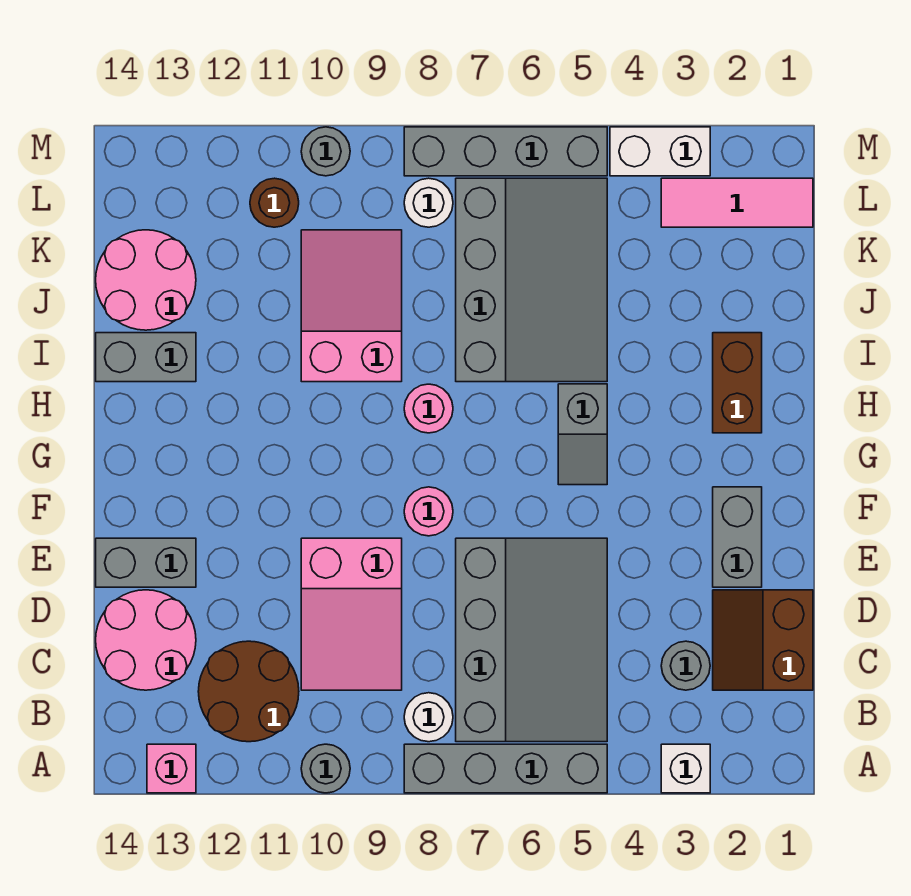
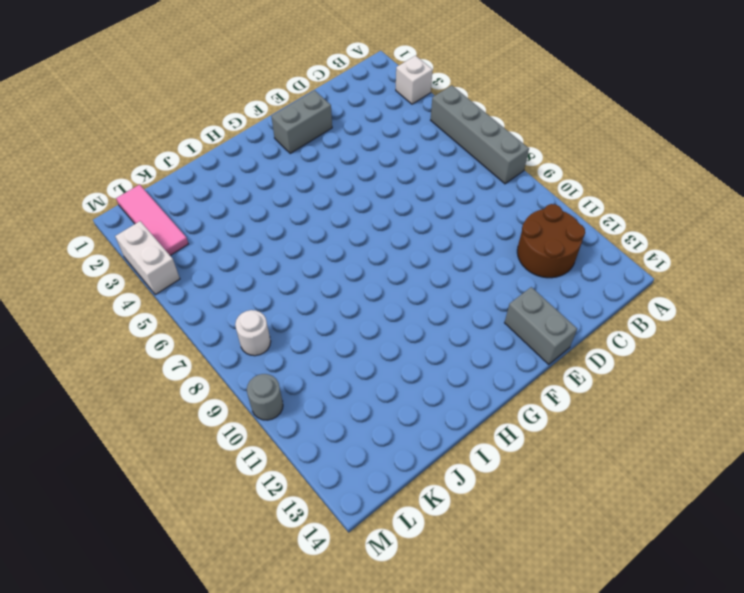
none -> grey round brick A10 level 1
none -> pink brick A13 level 1
none -> grey slope B5:E7 level 1 top 7

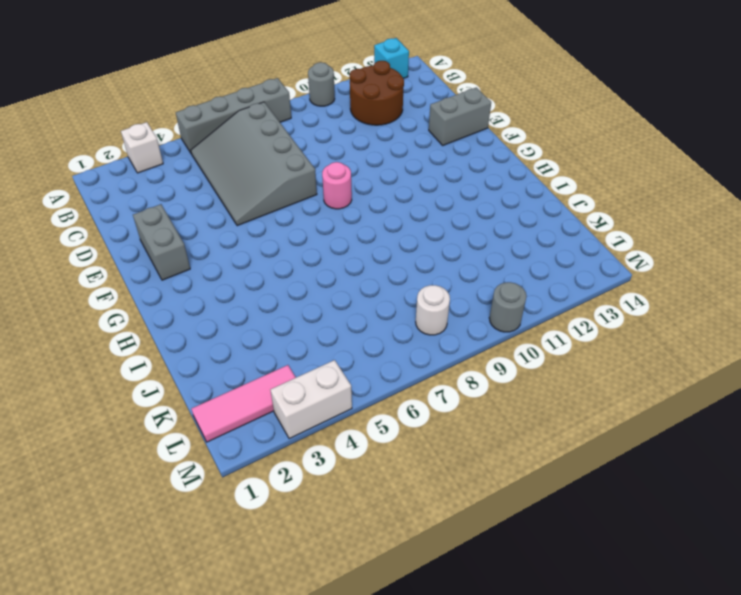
cyan brick A13 level 1 -> pink brick A13 level 1
none -> white round brick B8 level 1
none -> brown slope C1:D2 level 1 top 1
none -> grey round brick C3 level 1

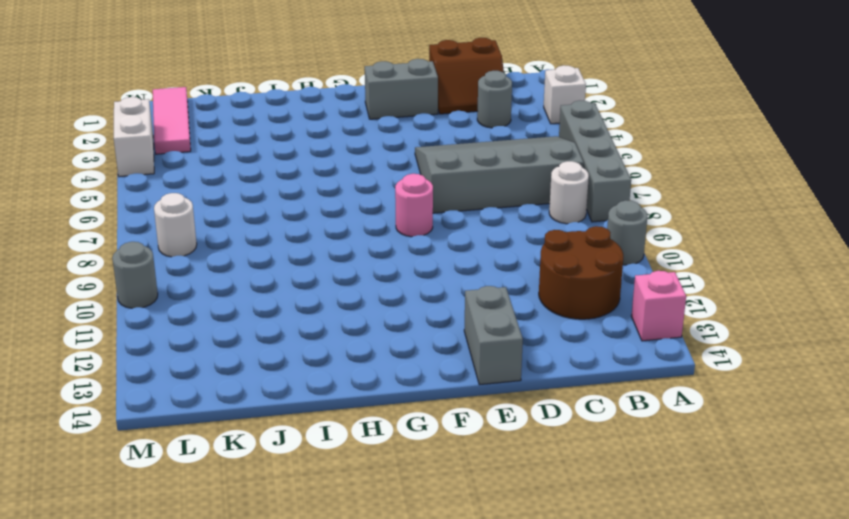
none -> pink slope C9:E10 level 1 top E
none -> pink round brick C13:D14 level 1
none -> grey slope G5:H5 level 1 top H

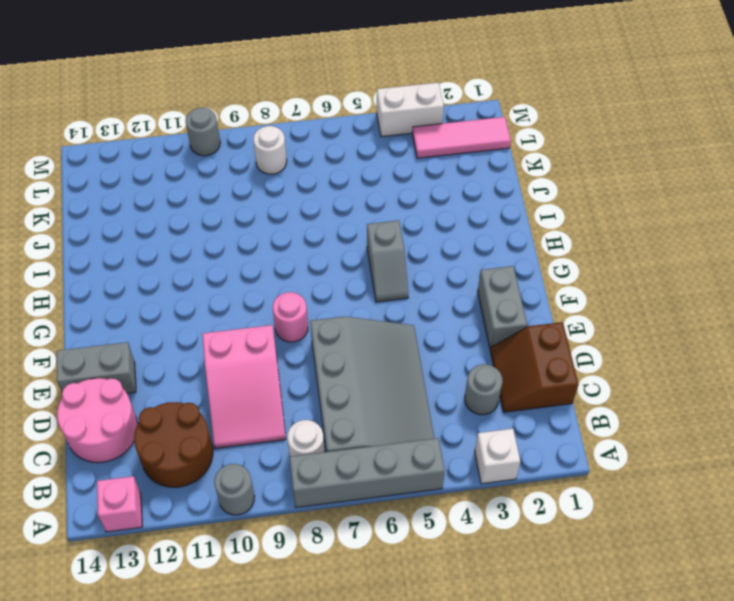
none -> brown brick H2:I2 level 1
none -> pink round brick H8 level 1
none -> grey slope I5:L7 level 1 top 7

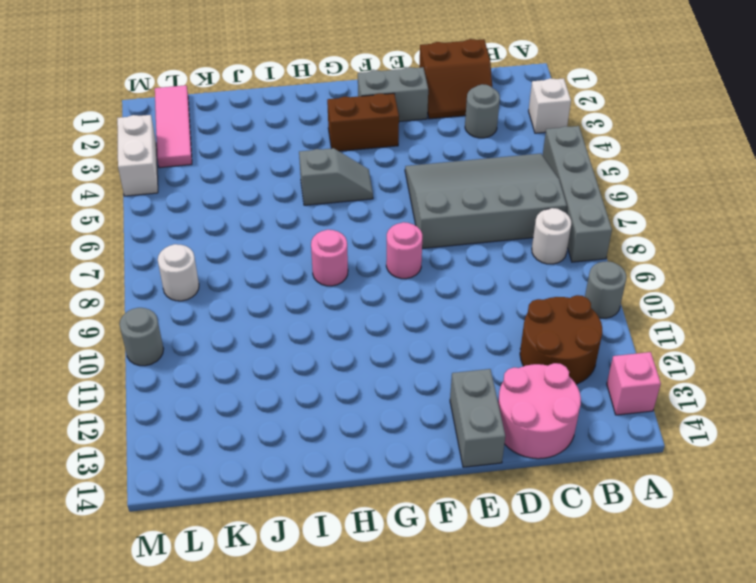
brown brick F3:G3 level 1 -> brown brick H2:I2 level 1
none -> pink slope C9:E10 level 1 top E
none -> grey slope I5:L7 level 1 top 7
none -> pink slope I9:K10 level 1 top I

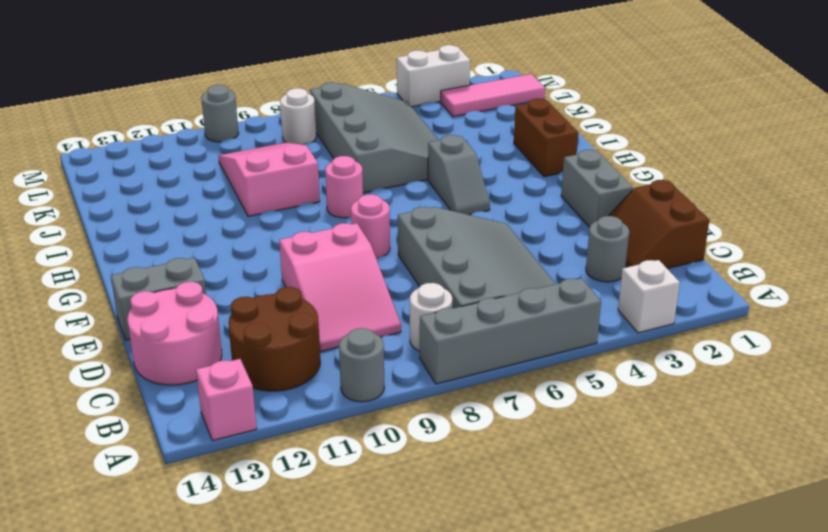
none -> grey brick I13:I14 level 1
none -> pink round brick J13:K14 level 1
none -> brown round brick L11 level 1

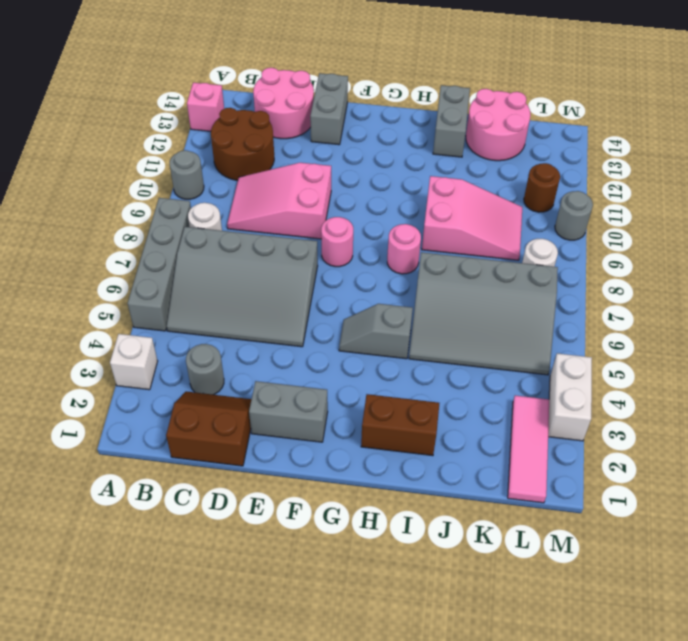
none -> grey brick M5:M8 level 1

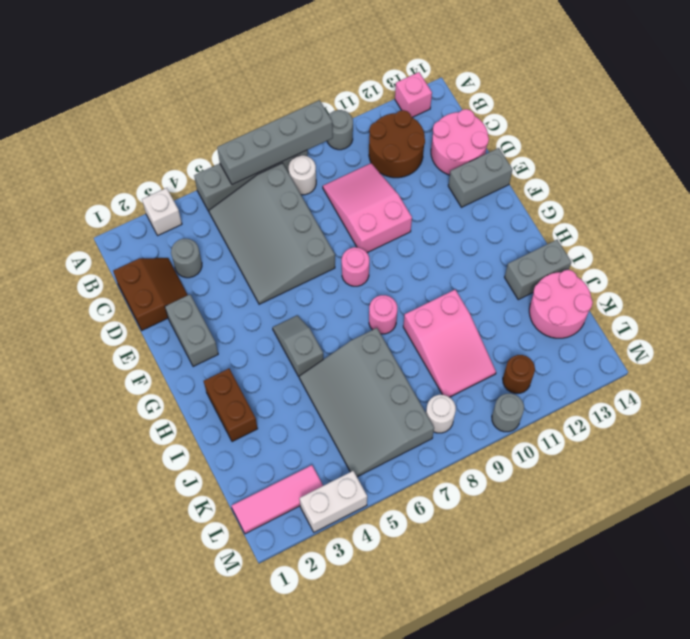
grey brick A6:A9 level 2 -> grey brick M5:M8 level 1

